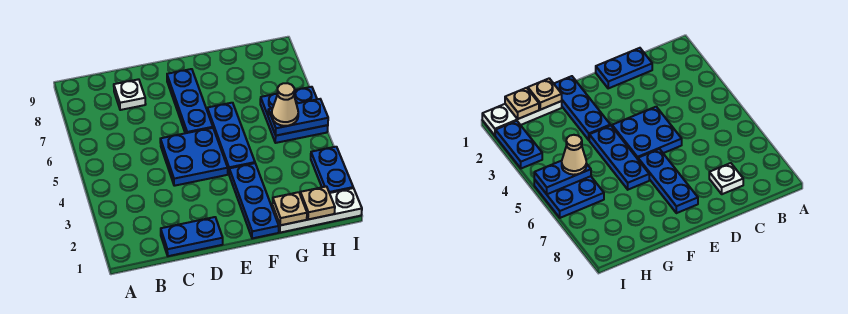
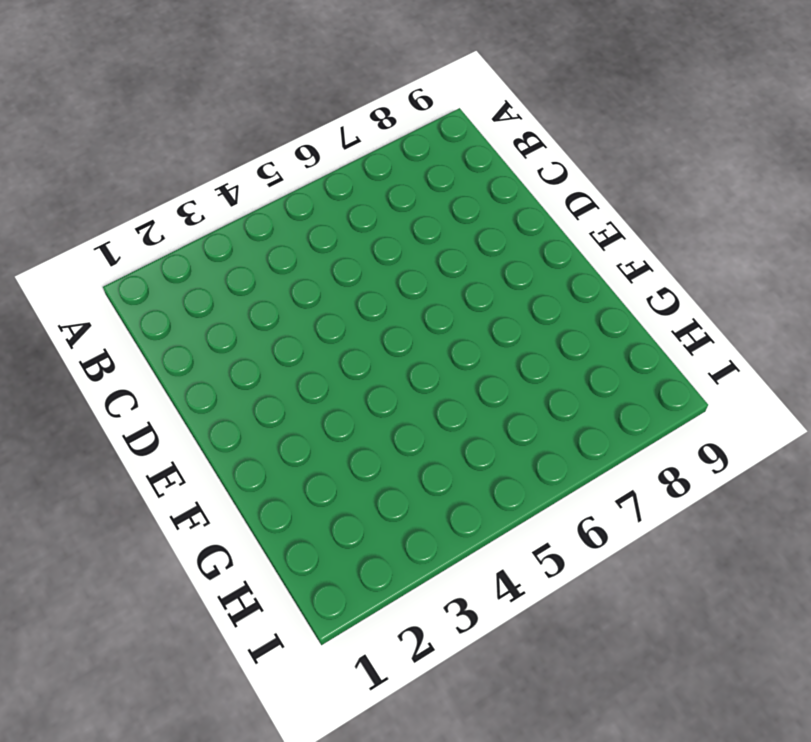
none -> blue plate C1:D1 level 1
none -> white plate C8 level 1
none -> blue plate D4:E5 level 1

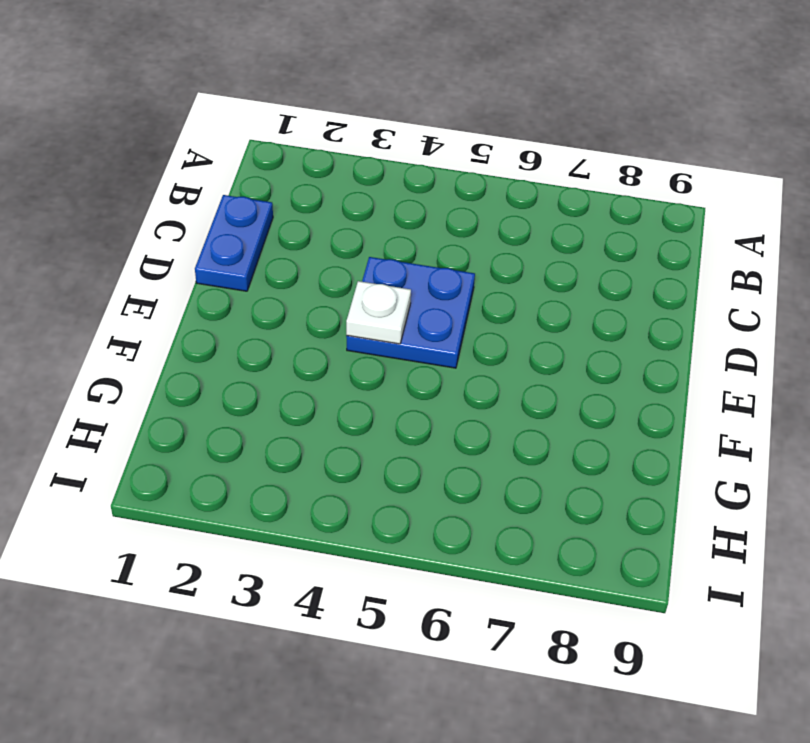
white plate E4 level 2 -> white plate C8 level 1
none -> blue plate E6:E8 level 1
none -> blue plate F1:F3 level 1
none -> blue plate F4:F6 level 1

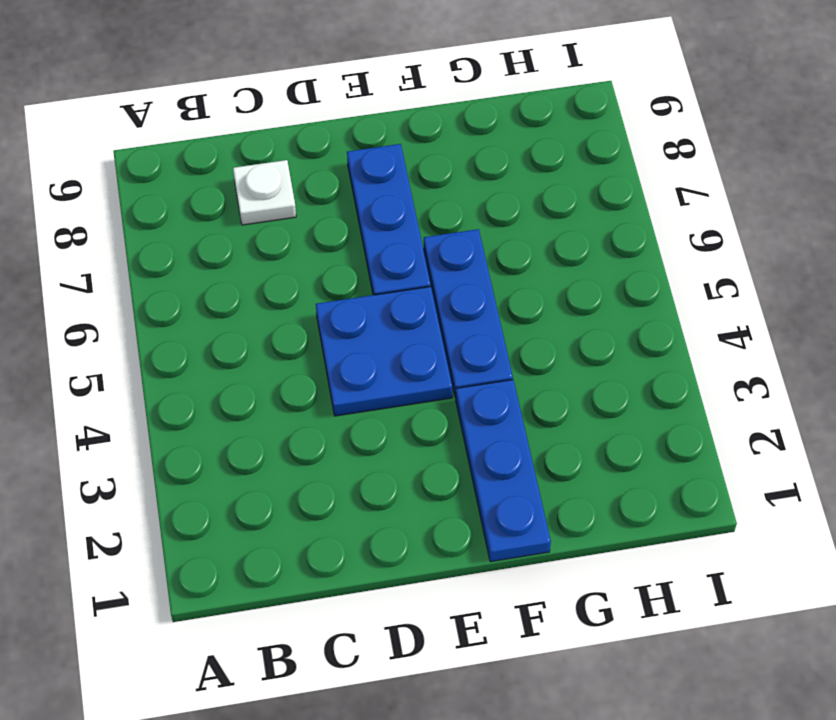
none -> blue plate C1:D1 level 1
none -> white plate G1:I1 level 1
none -> blue plate H5:I6 level 1

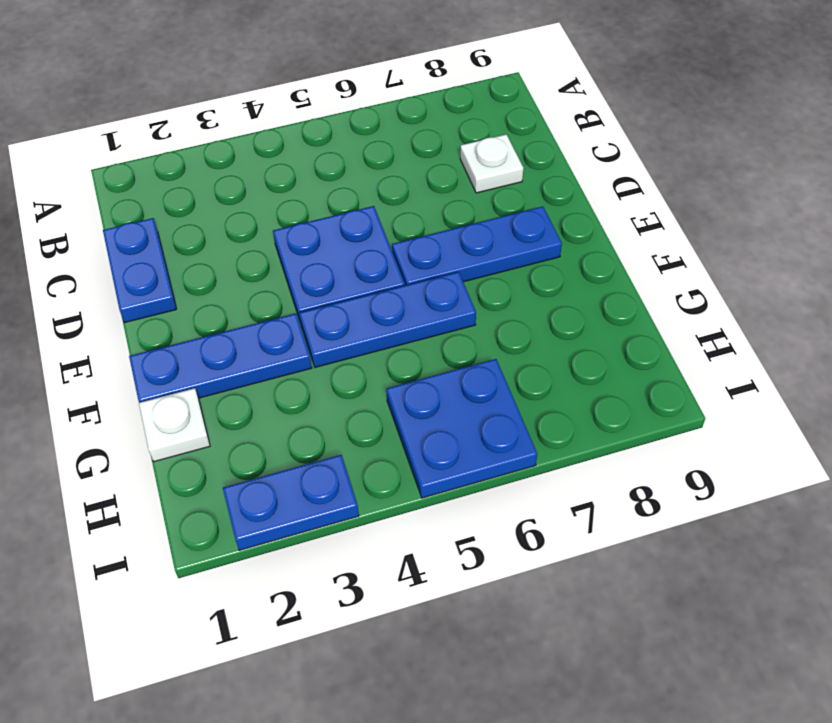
white plate G1 level 1 -> white plate G1:I1 level 1
none -> tan plate G1 level 2
none -> tan plate H1 level 2
none -> blue plate H5:I5 level 2

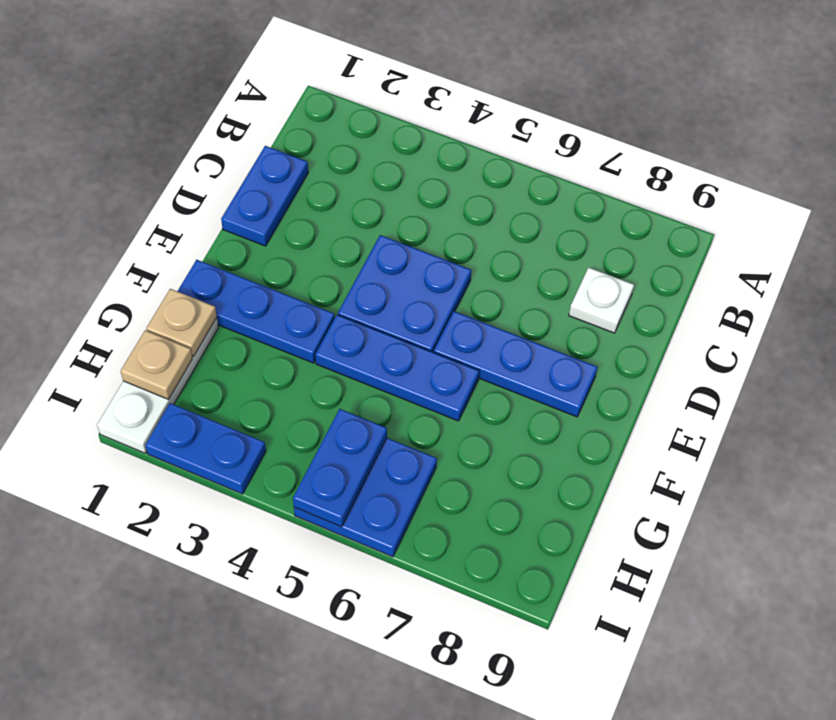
none -> tan cone H5 level 3

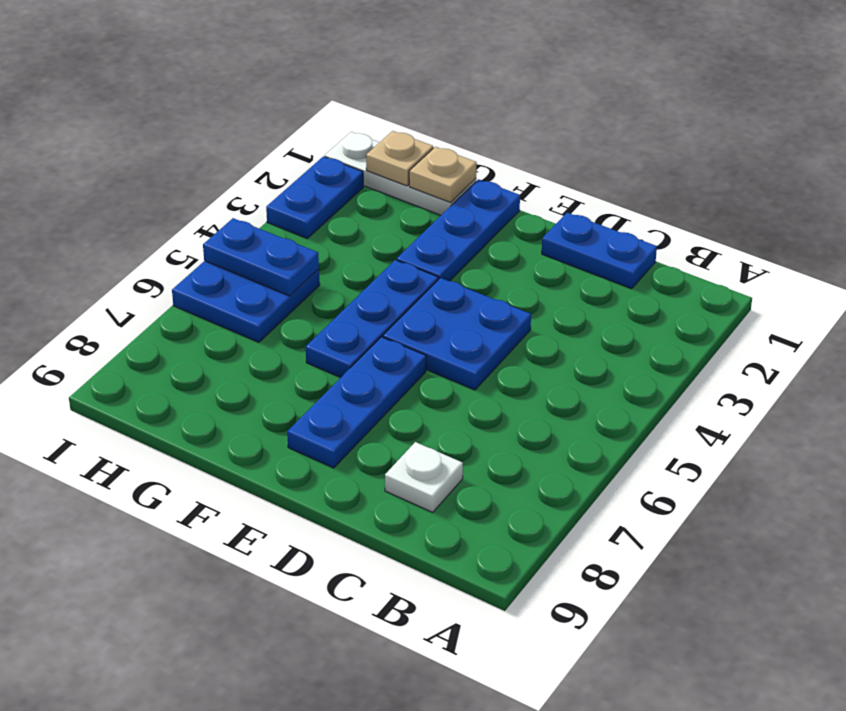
none -> tan cone H5 level 3

